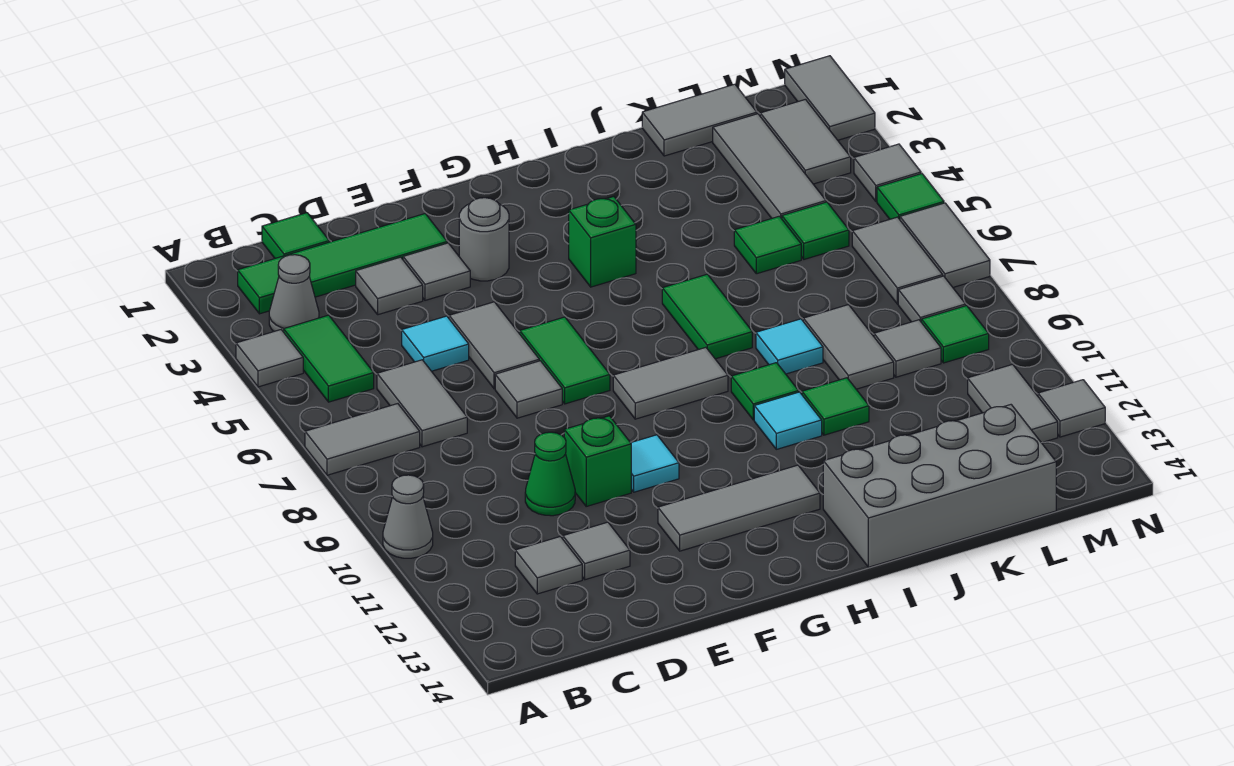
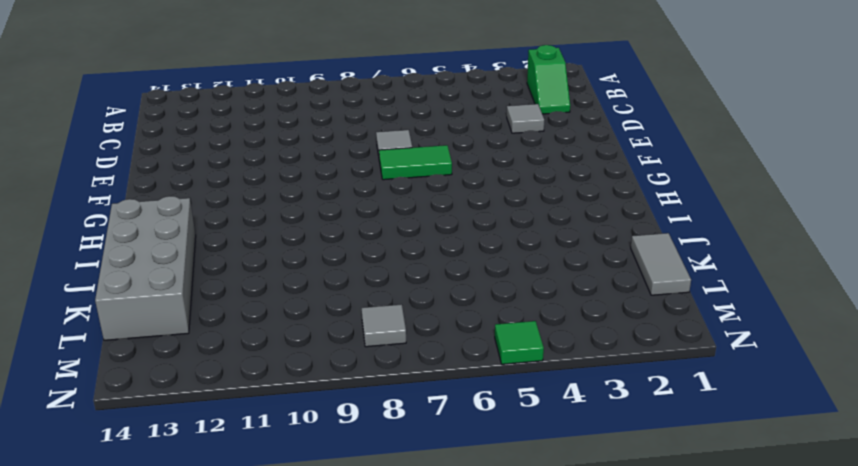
green slope B2:C2 level 1 top B -> green tile B2:E2 level 1
none -> grey tile A4 level 1
none -> grey tile A7:B7 level 1
none -> grey cone A10 level 1
none -> grey cone B3 level 1

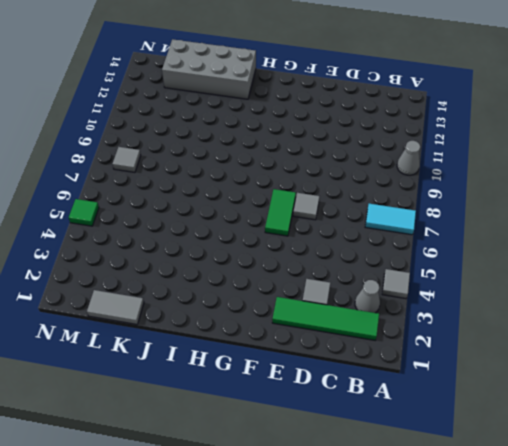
cyan tile A7:B7 level 1 -> grey tile A7:B7 level 1
none -> green tile B4:B5 level 1
none -> green tile C1 level 1
none -> grey tile C6:C7 level 1
none -> grey tile C12 level 1

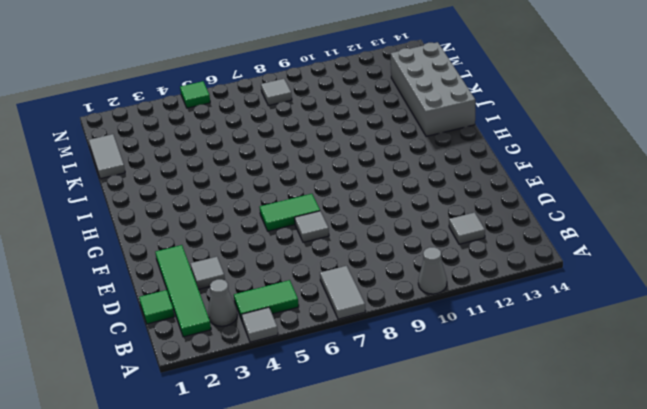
none -> grey tile C6:C7 level 1
none -> cyan tile D5 level 1
none -> green cone D10 level 1
none -> grey tile D12 level 1

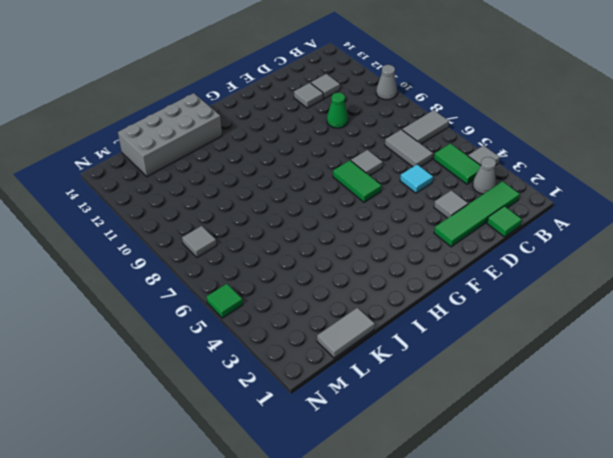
none -> grey tile E3 level 1
none -> grey tile E5:E6 level 1
none -> green brick E10 level 1
none -> grey round brick F3 level 1

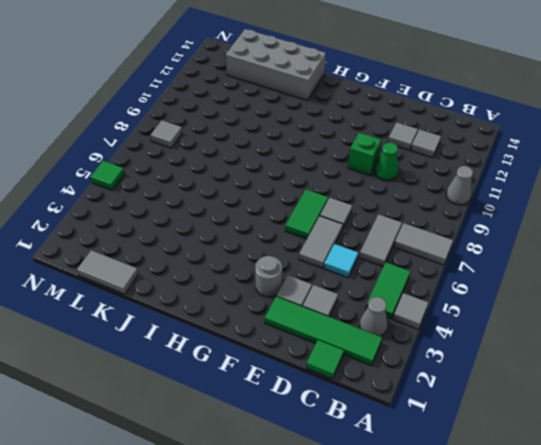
none -> cyan tile F10 level 1
none -> grey tile F12:H12 level 1
none -> grey tile G8:H8 level 1
none -> green brick H4 level 1

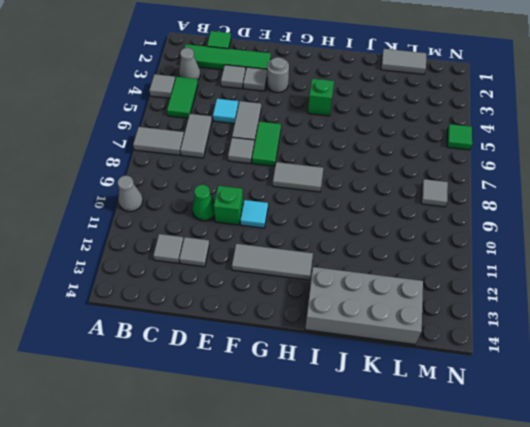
none -> green tile I6:I7 level 1
none -> green tile I9 level 1
none -> cyan tile I10 level 1
none -> cyan tile J8 level 1

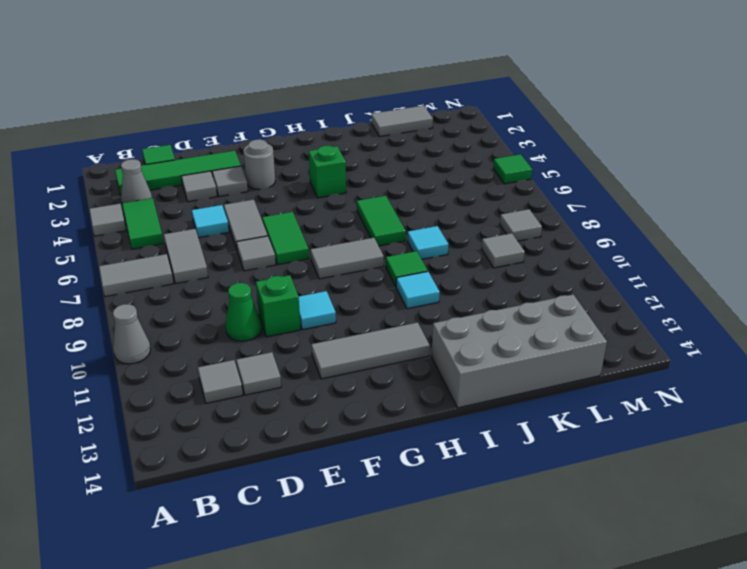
none -> green tile J10 level 1
none -> green tile K5 level 1
none -> grey tile K8:K9 level 1
none -> grey tile L2:L4 level 1

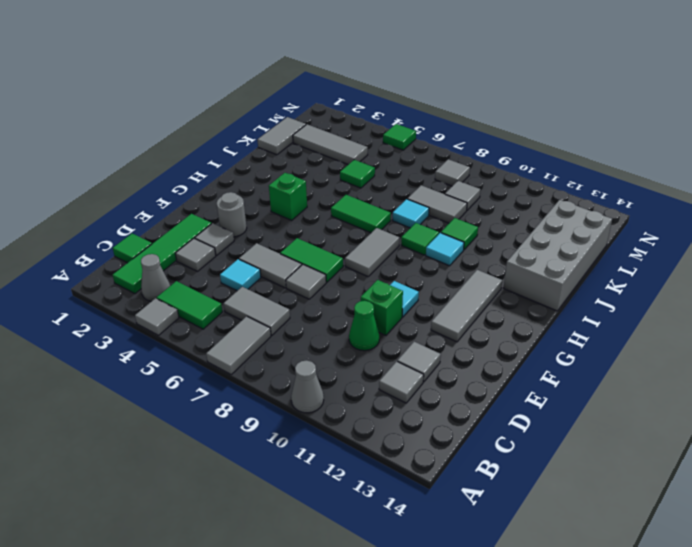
none -> green tile L5 level 1
none -> grey tile M2:M3 level 1
none -> grey tile M6:M7 level 1
none -> green tile M9 level 1

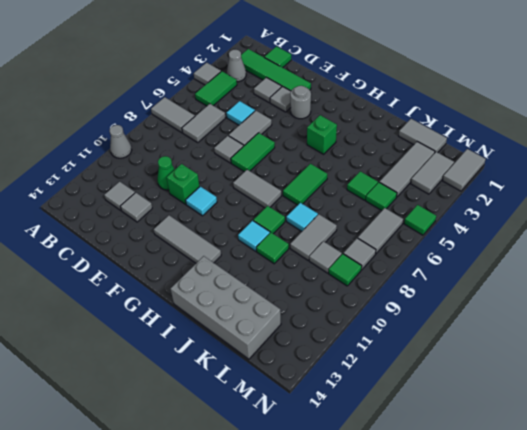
none -> grey tile M11:M12 level 1
none -> grey tile N4 level 1
none -> grey tile N6:N7 level 1
none -> grey tile N12 level 1

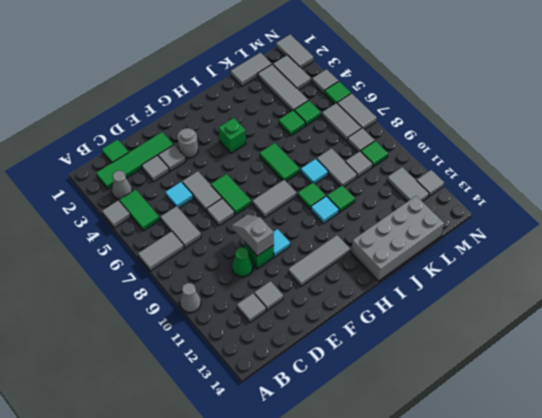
grey slope E9:E10 level 2 top 10 -> none

